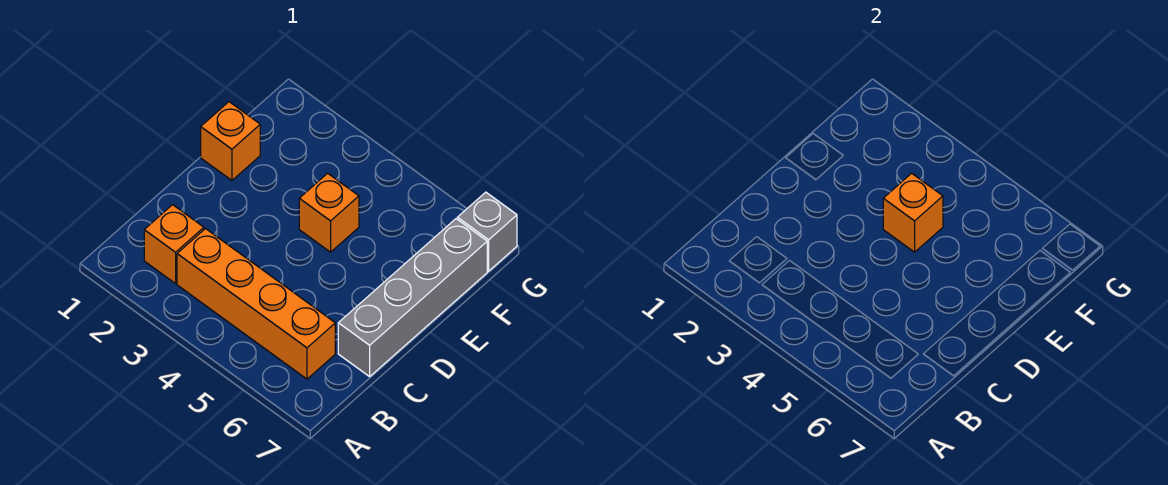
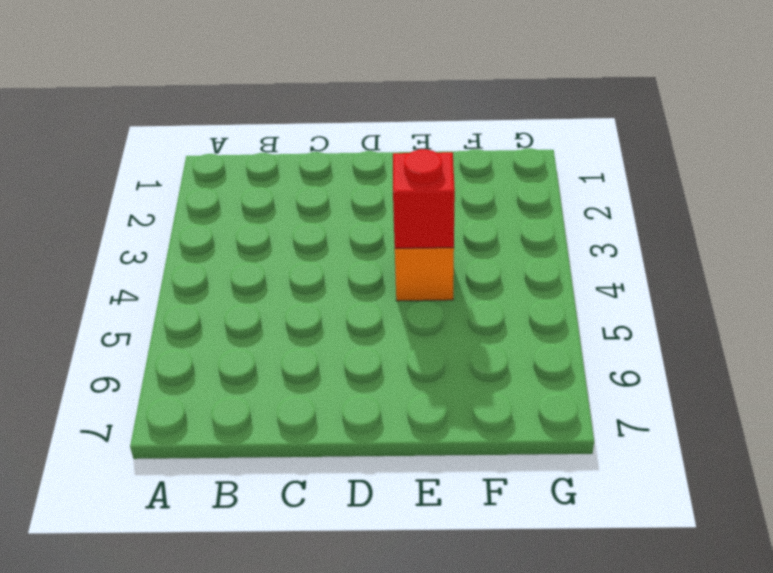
red brick E4 level 2 -> orange brick E4 level 2
none -> orange brick B2 level 1
none -> orange brick B3:B6 level 1

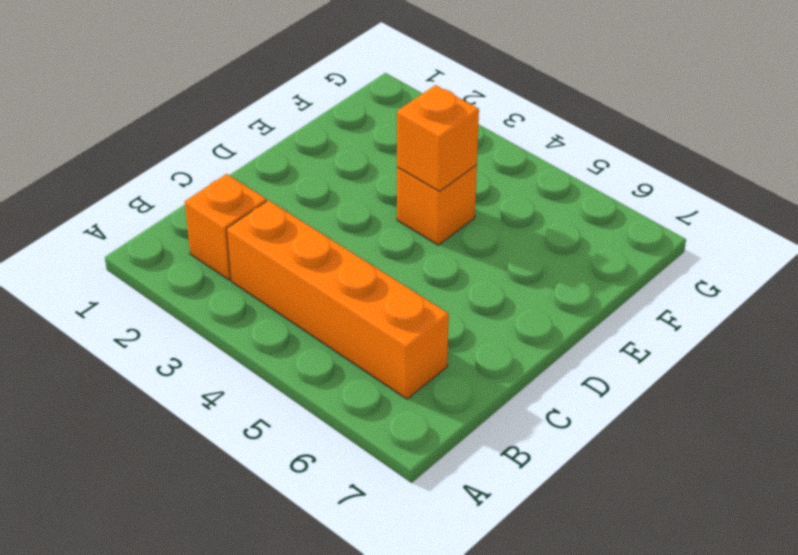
none -> grey brick C7:F7 level 1
none -> orange brick E1 level 1

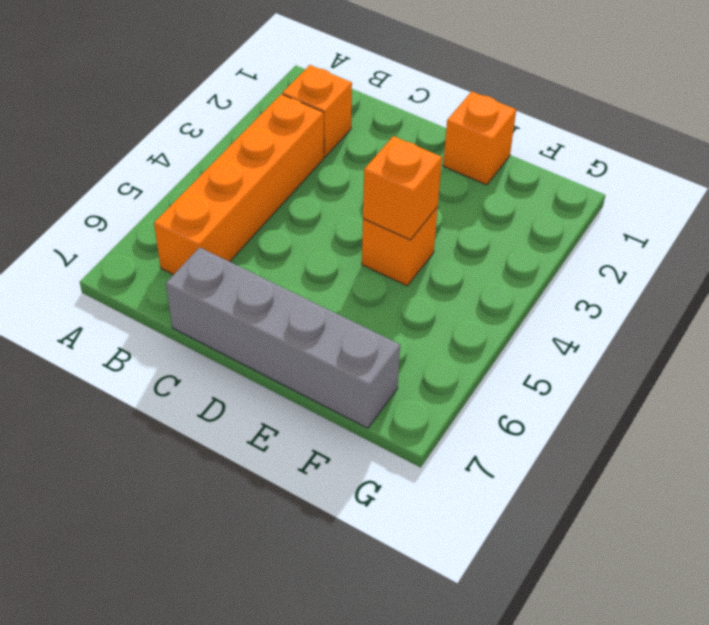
none -> grey brick G7 level 1

